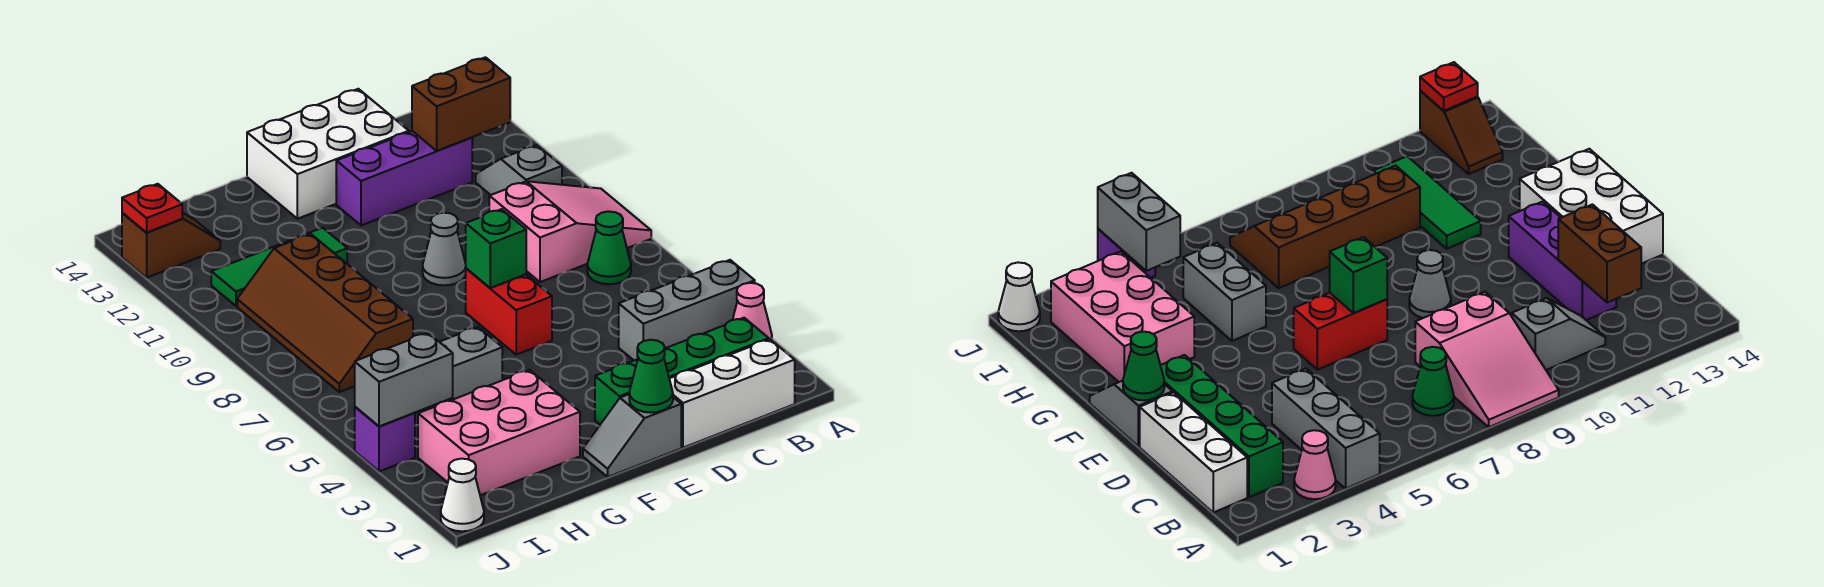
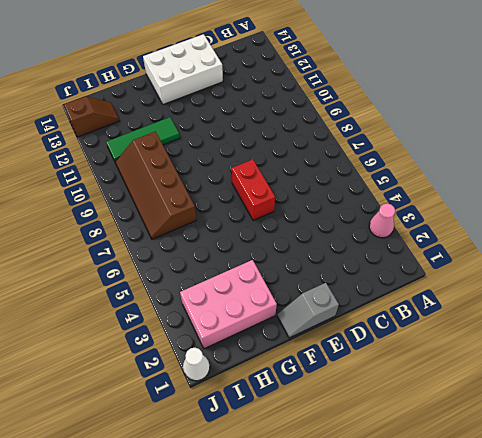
none -> grey brick A4:C4 level 1
none -> pink slope A8:C9 level 1 top C
none -> white brick B1:D1 level 1

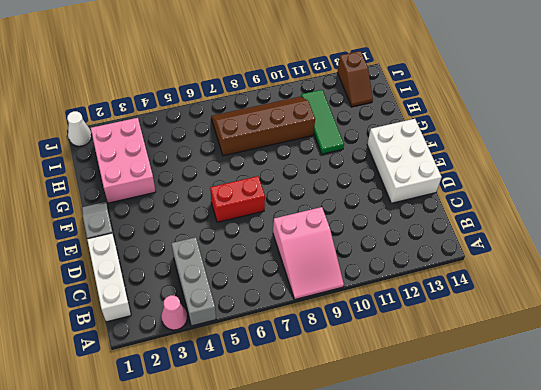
none -> green brick B2:E2 level 1
none -> green cone B7 level 1
none -> grey slope B10:B11 level 1 top 10

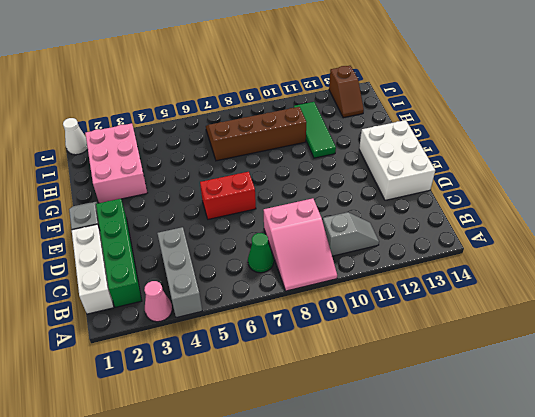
none -> purple brick C12:E12 level 1
none -> grey cone E9 level 1
none -> grey brick G5:H5 level 1

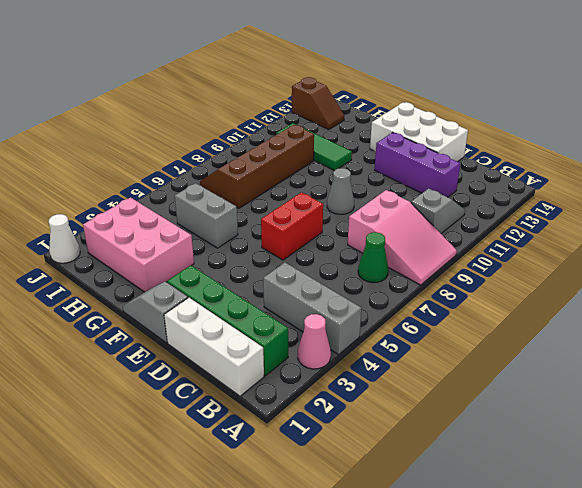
none -> purple brick J4 level 1
none -> brown brick B12:C12 level 2
none -> green cone E1 level 2

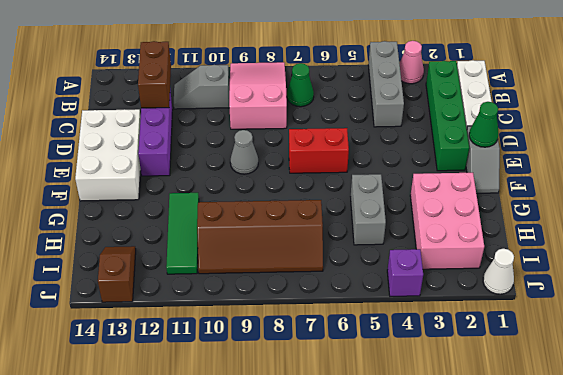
none -> green brick E7 level 2
none -> grey brick I4:J4 level 2
none -> red plate J13 level 2

